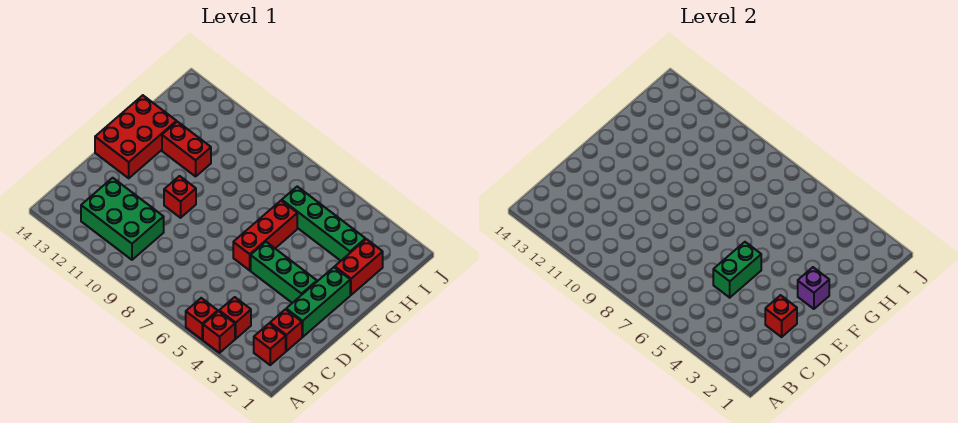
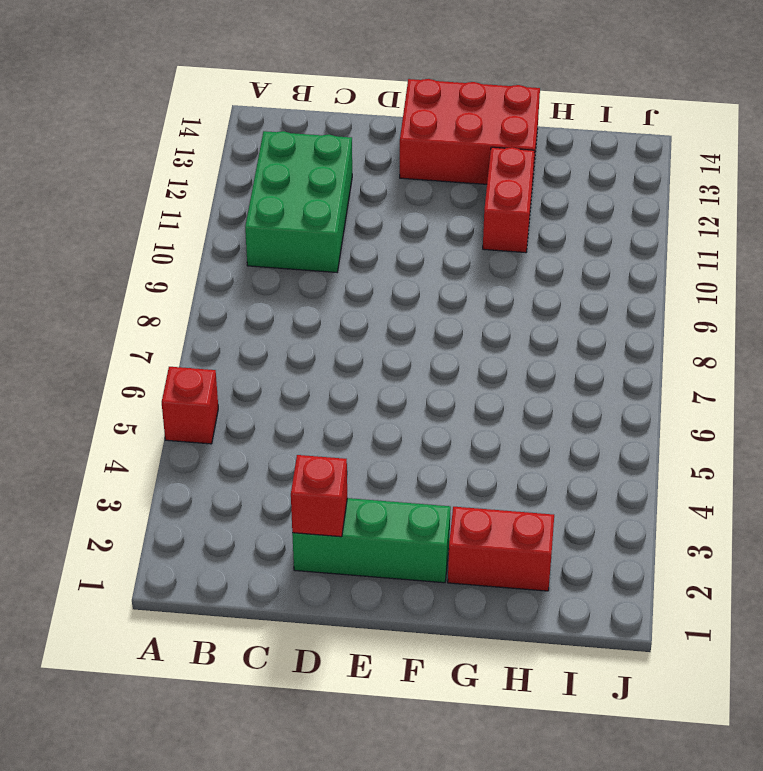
none -> red brick A4 level 1
none -> red brick B2 level 1
none -> red brick B4 level 1

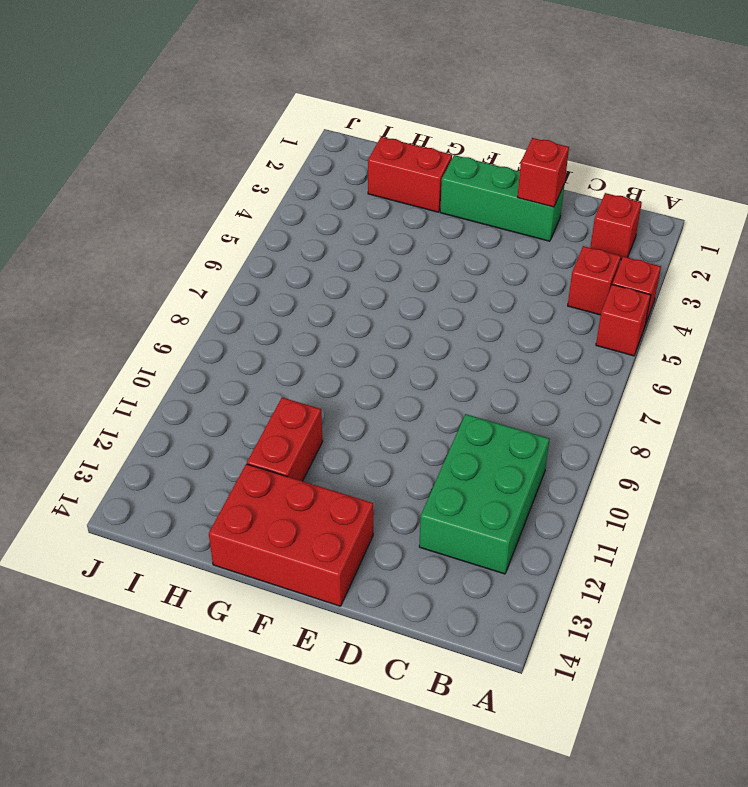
none -> red brick C2 level 1
none -> green brick E3:E5 level 1
none -> red brick E6:G6 level 1

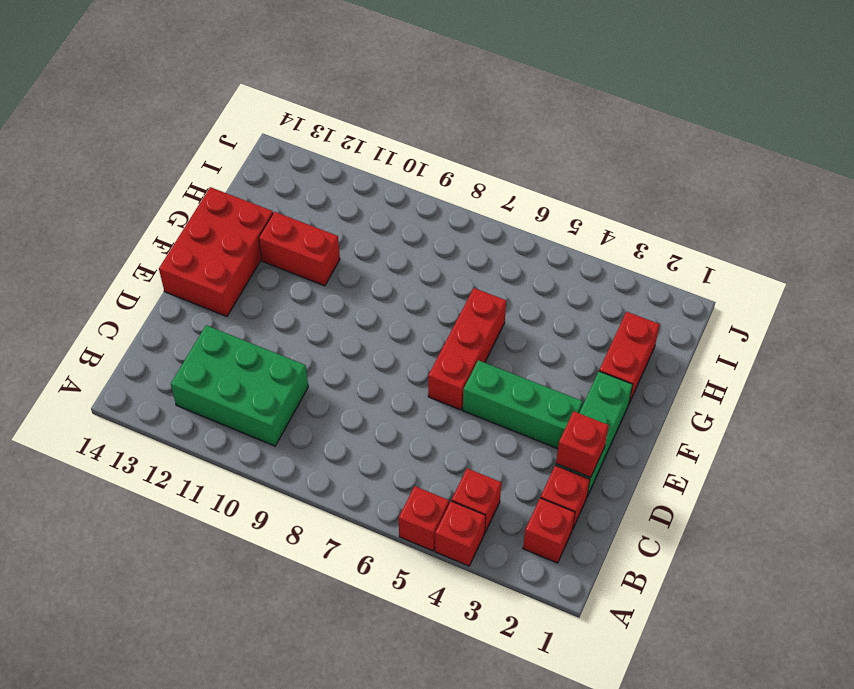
none -> red brick E10 level 1
none -> green brick H3:H6 level 1
none -> green brick D5:E5 level 2

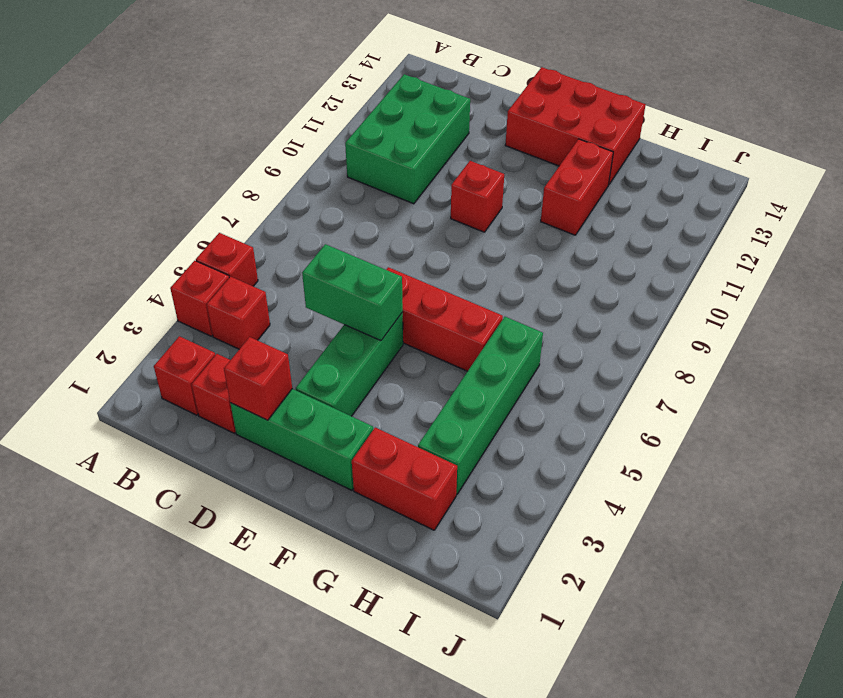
none -> purple brick F2 level 2

